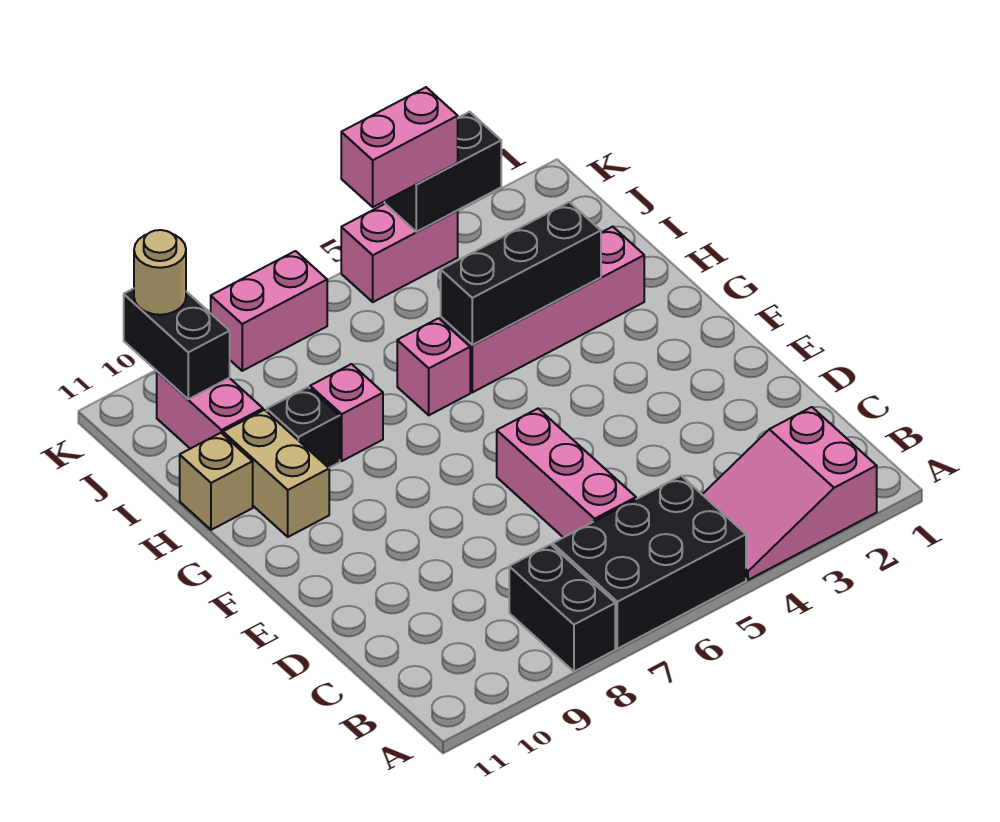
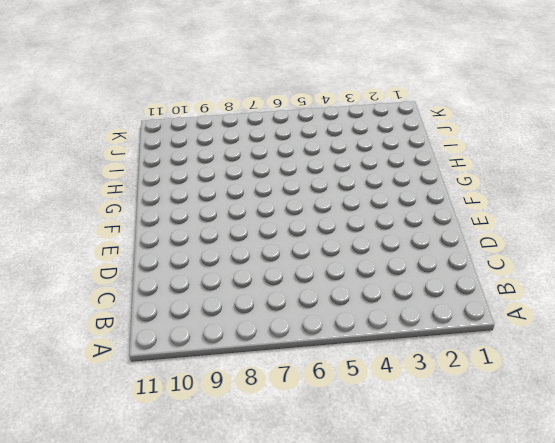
none -> pink slope A2:B4 level 1 top 2
none -> black brick A5:B7 level 1
none -> black brick A8:B8 level 1

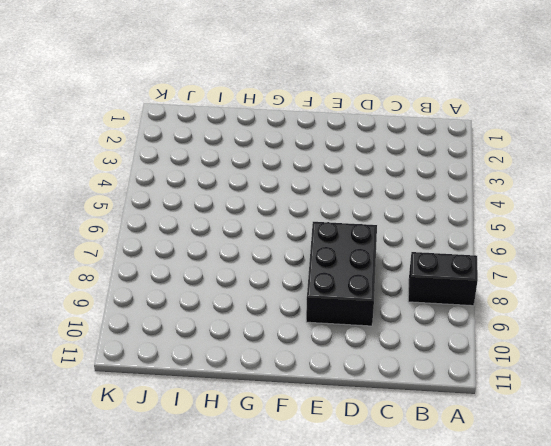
black brick D7:E9 level 1 -> black brick A5:B7 level 1
none -> pink slope A2:B4 level 1 top 2
none -> pink brick C6:E6 level 1
none -> tan brick G10:H10 level 1

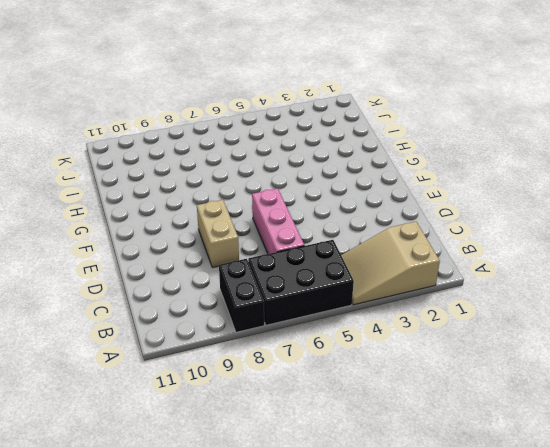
tan slope A2:B4 level 1 top 2 -> pink slope A2:B4 level 1 top 2
tan brick D8:E8 level 1 -> tan brick G10:H10 level 1
none -> pink brick H2:H5 level 1
none -> pink brick H6 level 1
none -> pink brick H8 level 1

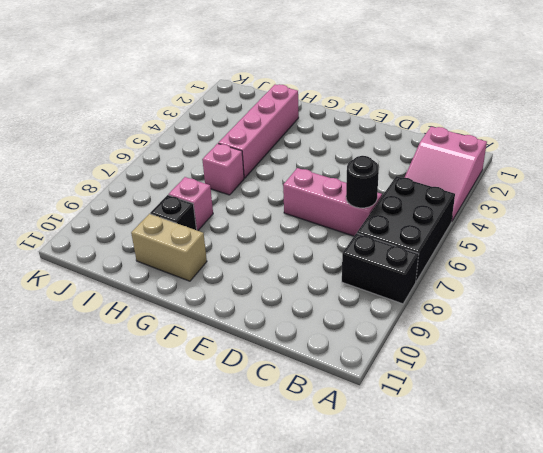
black round brick C6 level 2 -> none
none -> tan brick H11 level 1
none -> pink brick I10:J10 level 1
none -> pink brick K4:K5 level 1

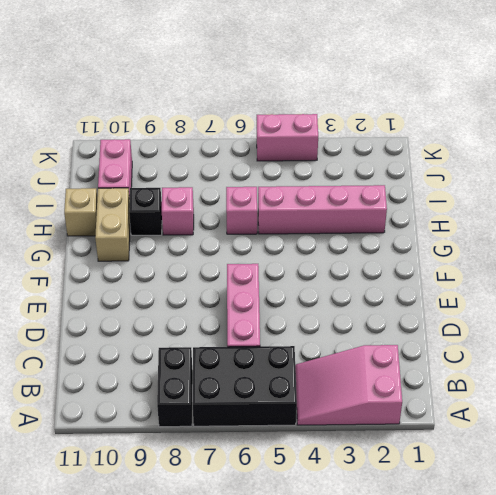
none -> pink brick K7:K8 level 1
none -> black brick H3:H5 level 2
none -> black brick J10:K10 level 2

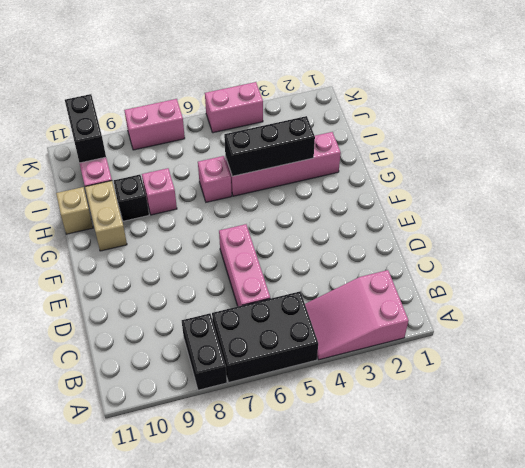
none -> black brick K3:K4 level 2
none -> pink brick K4:K5 level 3
none -> tan round brick K10 level 3

